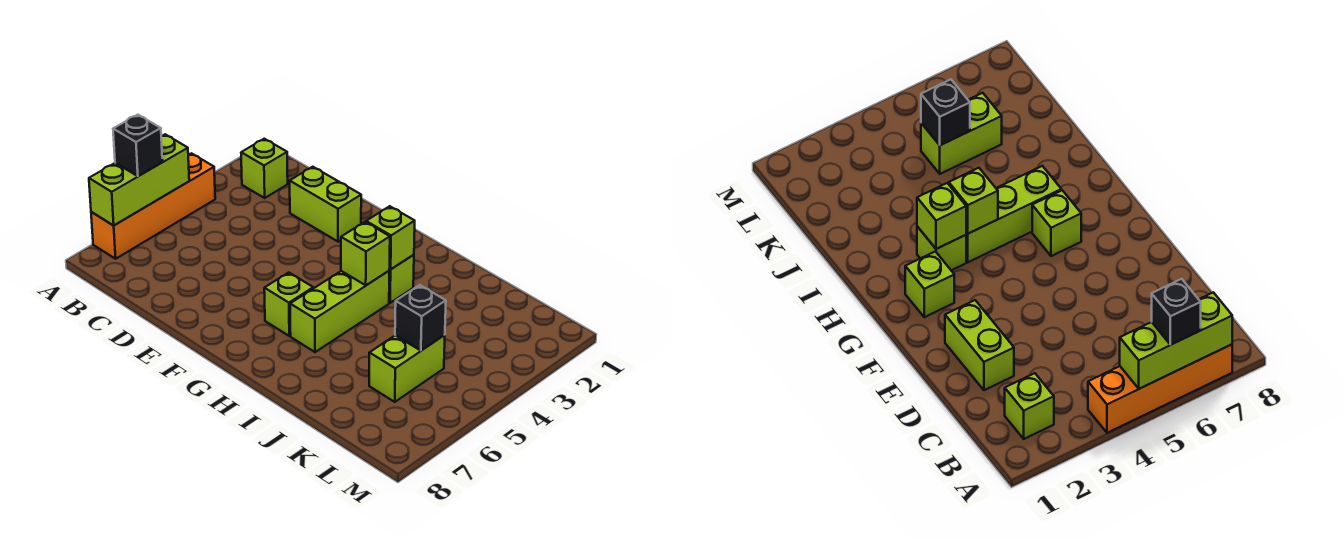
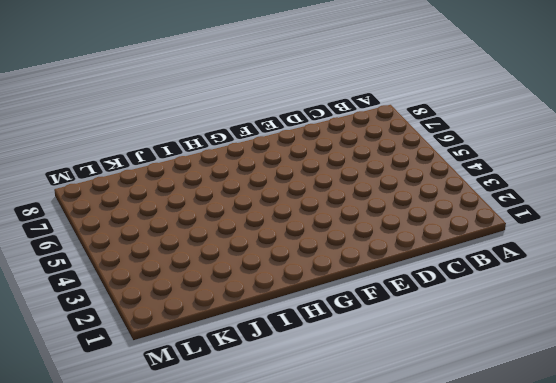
none -> orange brick A4:A7 level 1
none -> lime brick B2 level 1
none -> lime brick D2:E2 level 1

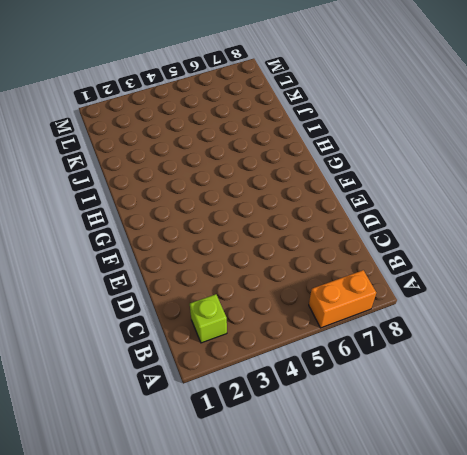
orange brick A6:A7 level 1 -> orange brick A4:A7 level 1
none -> lime brick D2:E2 level 1
none -> lime brick G2 level 1
none -> lime brick G6 level 1

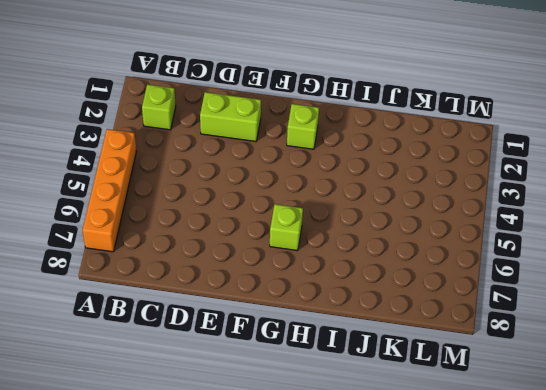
none -> lime brick H3 level 1
none -> lime brick H4:H6 level 1
none -> lime brick K5:K6 level 1

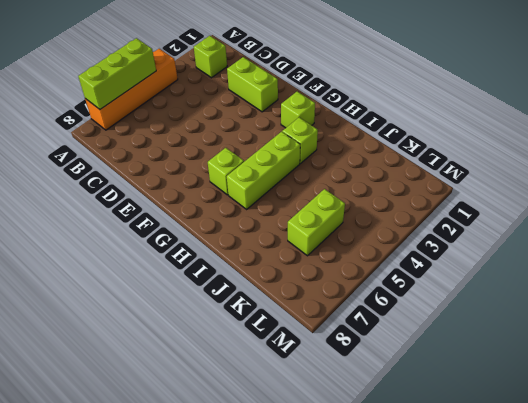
none -> lime brick H3 level 2
none -> lime brick H4 level 2
none -> black brick K5 level 2

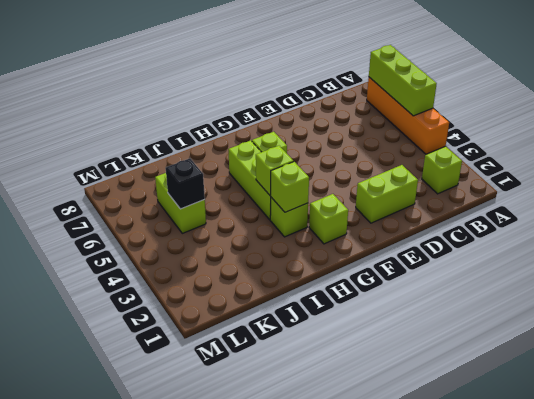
none -> black brick A6 level 3

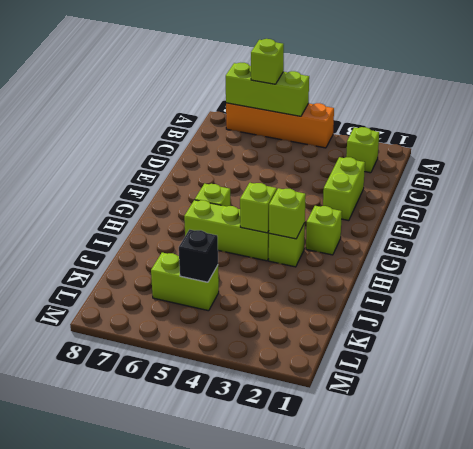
lime brick A6 level 3 -> black brick A6 level 3

